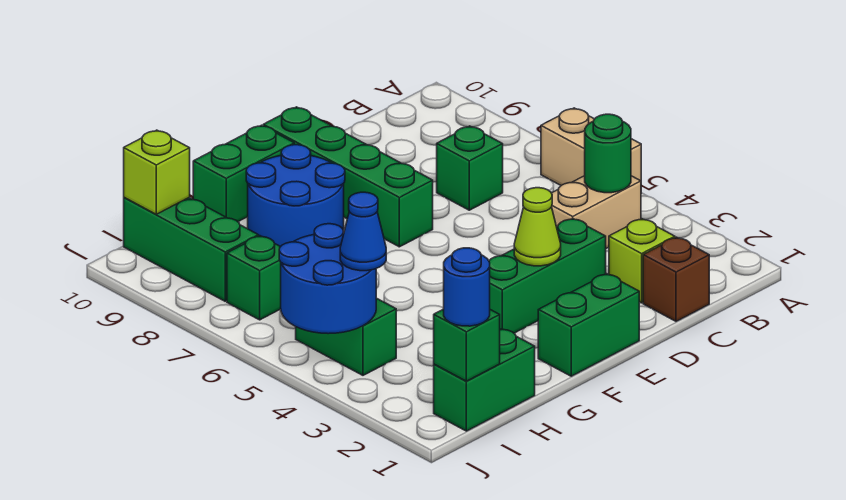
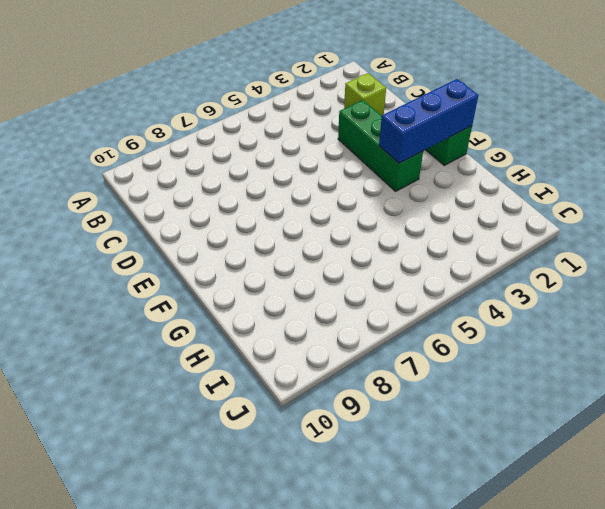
blue brick F1:F3 level 2 -> none
none -> tan brick A5:A6 level 1
none -> tan brick B4:C4 level 1
none -> brown brick C1 level 1

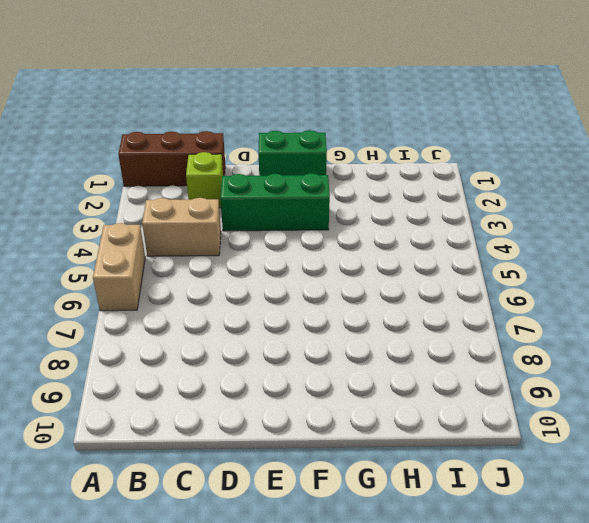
brown brick A1:C1 level 1 -> brown brick C1 level 1
none -> green brick C7 level 1
none -> green brick E7:E10 level 1
none -> blue round brick F8:G9 level 1

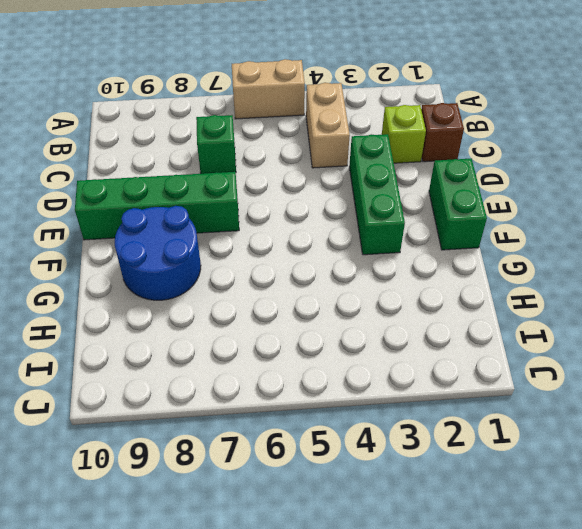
none -> green brick F10:G10 level 1
none -> green brick H1:I1 level 1
none -> green brick I4:I5 level 1

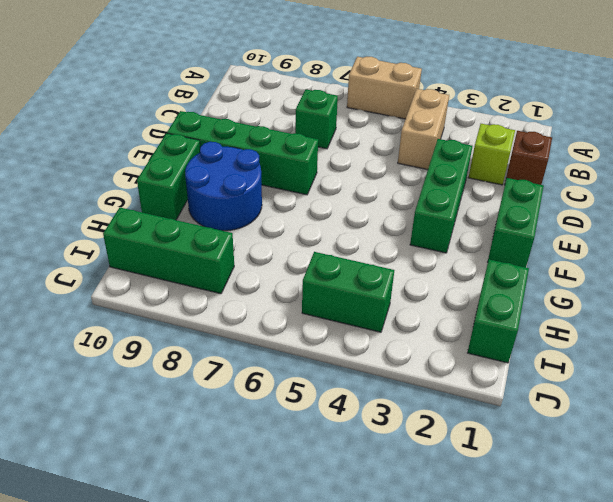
none -> green brick I7 level 1
none -> green round brick B4 level 2
none -> lime cone E3 level 2

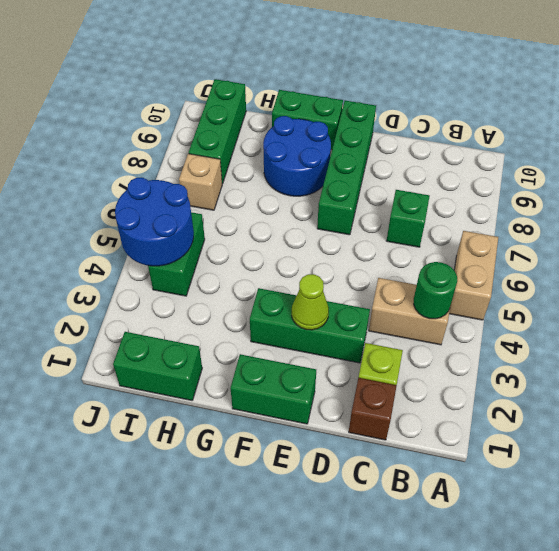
tan brick I7 level 1 -> green brick I7 level 1
none -> green brick I1 level 2
none -> lime brick I10 level 2
none -> blue round brick I1 level 3

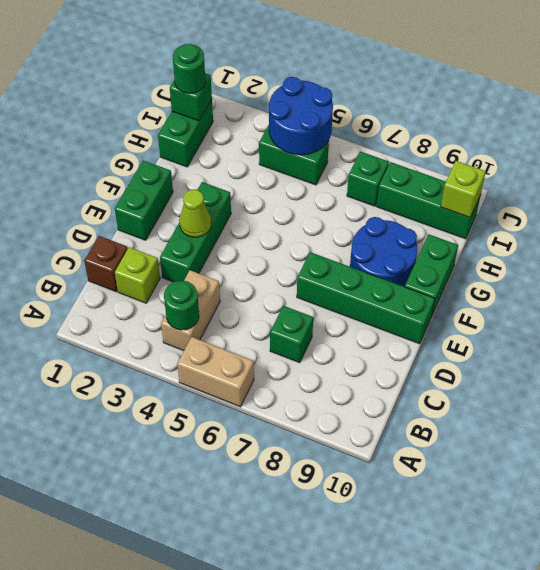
green round brick I1 level 3 -> blue round brick I1 level 3
none -> blue cone I4 level 3

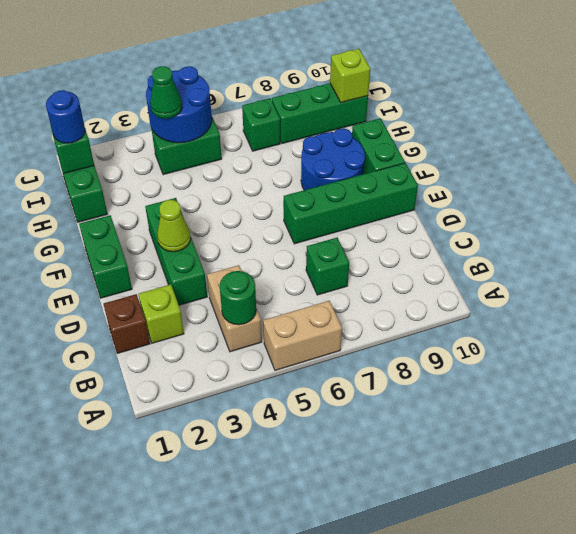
green cone I4 level 3 -> blue cone I4 level 3

